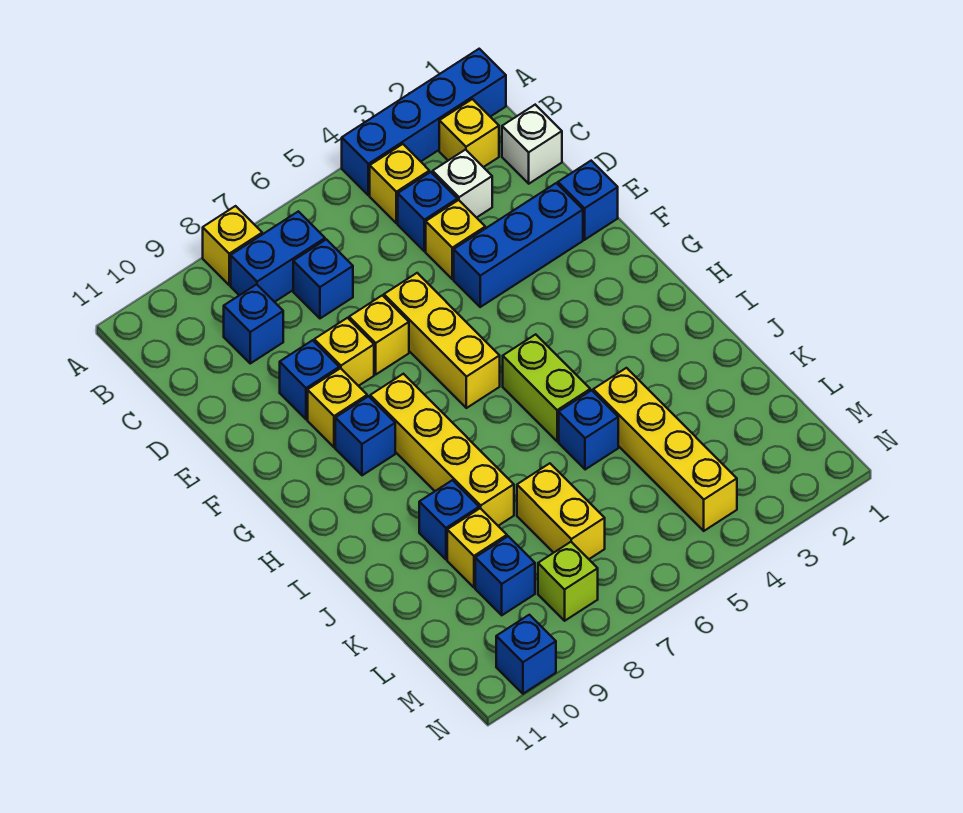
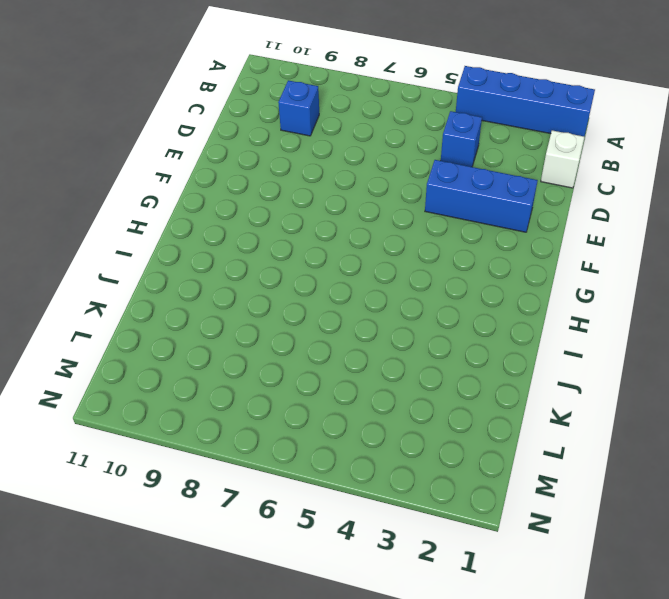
none -> yellow brick A8 level 1
none -> yellow brick B2 level 1
none -> yellow brick B4 level 1

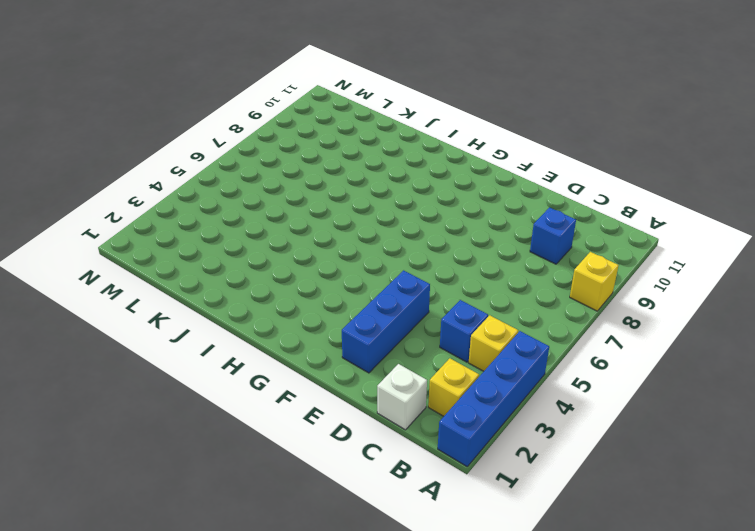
none -> blue brick B7:B8 level 1
none -> white brick C3 level 1
none -> blue brick C7 level 1

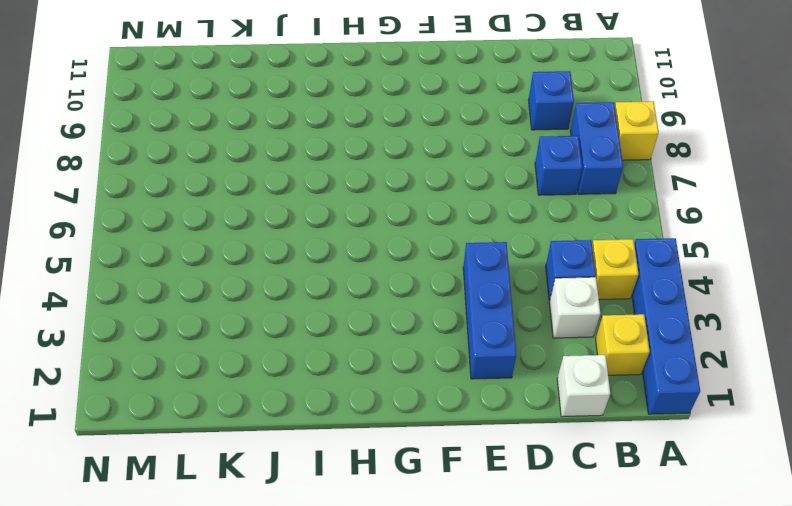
none -> yellow brick D4 level 1
none -> blue brick E1 level 1
none -> yellow brick E6:G6 level 1

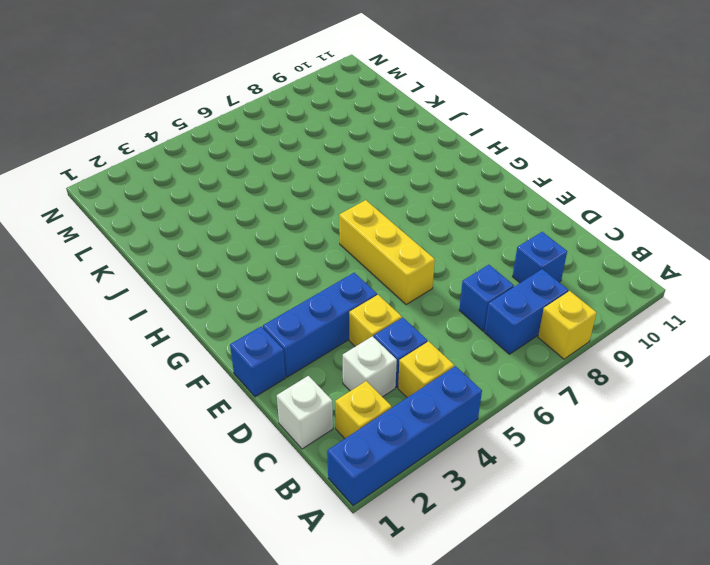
none -> yellow brick E7 level 1
none -> yellow brick E8 level 1
none -> blue brick E9 level 1

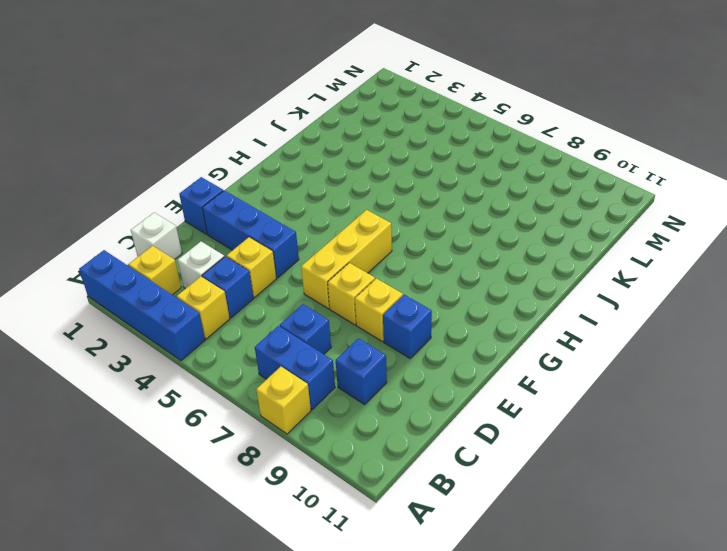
none -> yellow brick F9 level 1
none -> yellow brick G8:J8 level 1
none -> blue brick G9 level 1

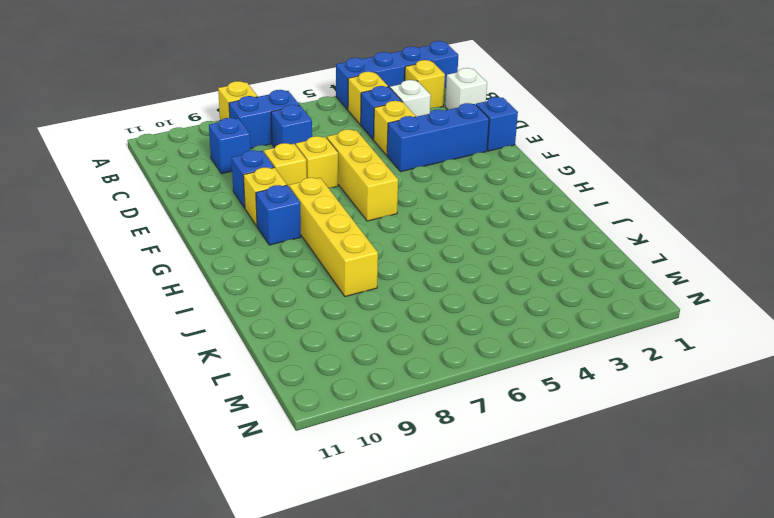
none -> lime brick H5:I5 level 1
none -> yellow brick J4:M4 level 1
none -> blue brick J5 level 1

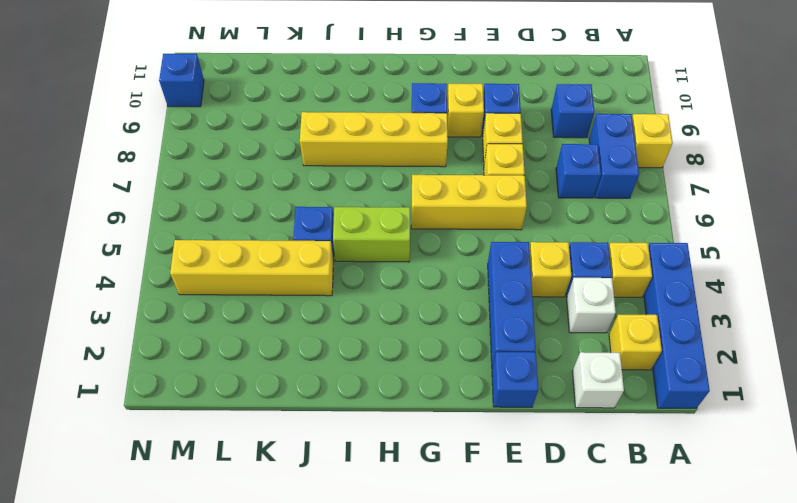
none -> blue brick J9 level 1
none -> yellow brick K7:L7 level 1
none -> yellow brick K9 level 1

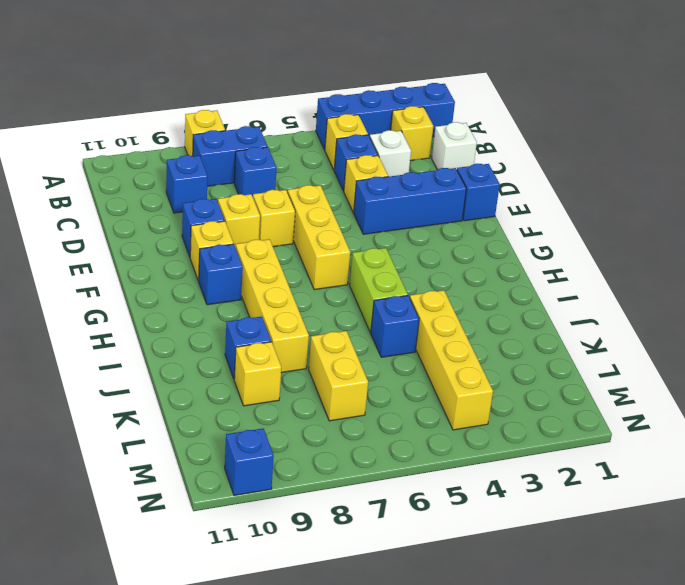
none -> blue brick L9 level 1
none -> lime brick M8 level 1

